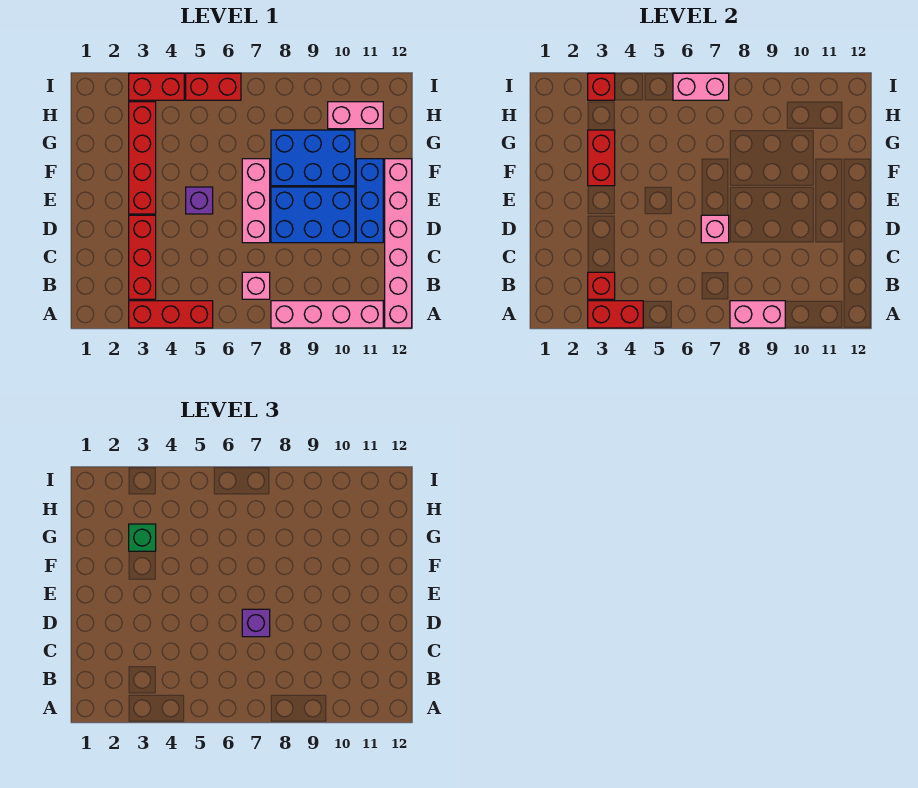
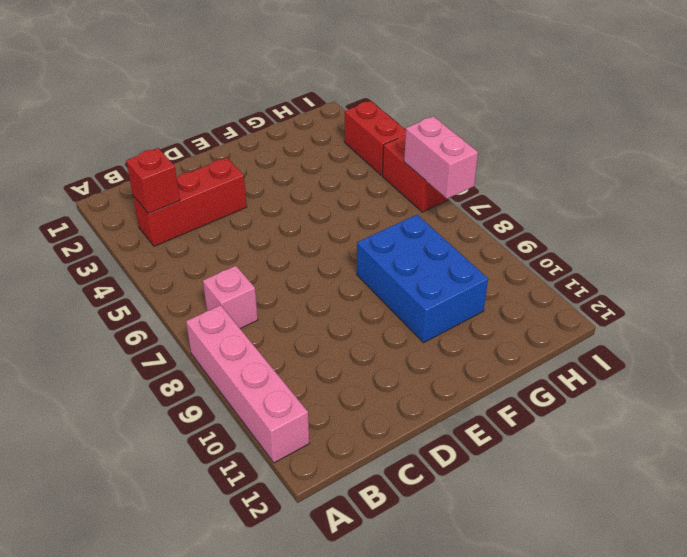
none -> red brick A3:A5 level 1
none -> pink brick A12:F12 level 1
none -> pink brick D7:F7 level 1

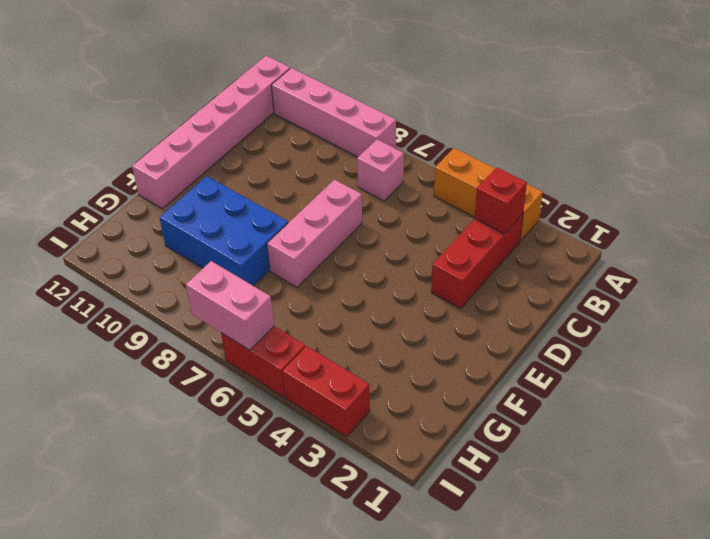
orange brick A3:A5 level 1 -> red brick A3:A5 level 1
none -> blue brick D8:E10 level 1
none -> blue brick D11:F11 level 1
none -> red brick E3:H3 level 1

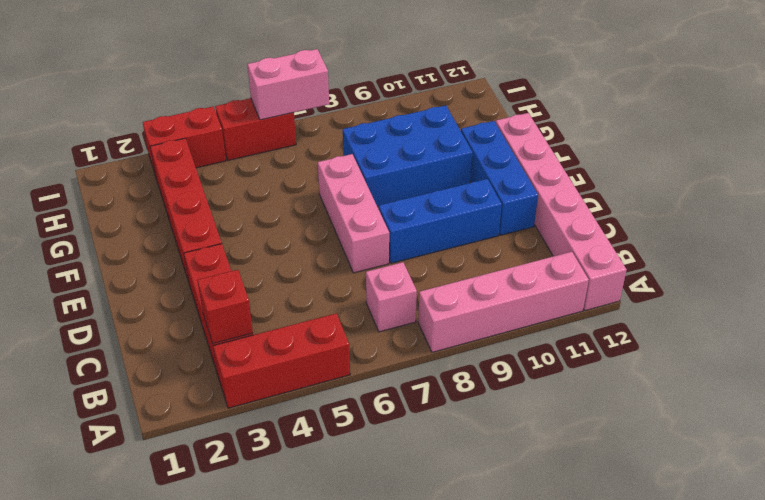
blue brick D8:D10 level 1 -> blue brick D8:E10 level 1
none -> purple brick E5 level 1
none -> pink brick H10:H11 level 1
none -> red brick A3:A4 level 2

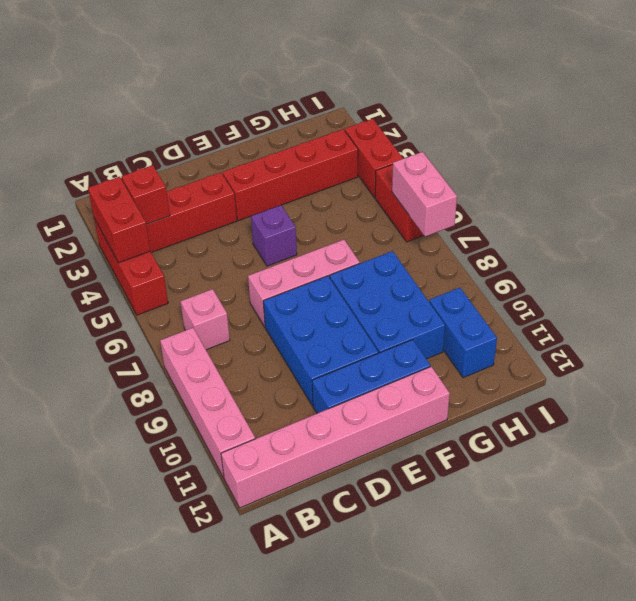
blue brick H10:H11 level 1 -> pink brick H10:H11 level 1
none -> pink brick A8:A9 level 2
none -> pink brick D7 level 2
none -> red brick F3:G3 level 2

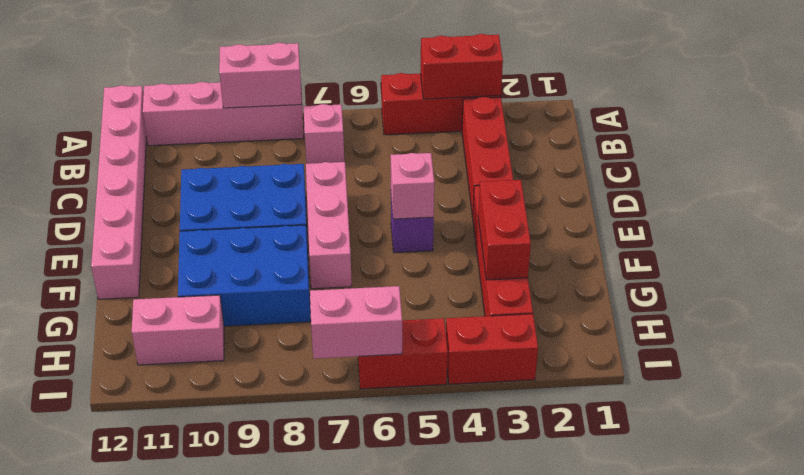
pink brick E5 level 2 -> pink brick D7 level 2
none -> blue brick D11:F11 level 1
none -> red brick B3 level 2
none -> red brick I3 level 2

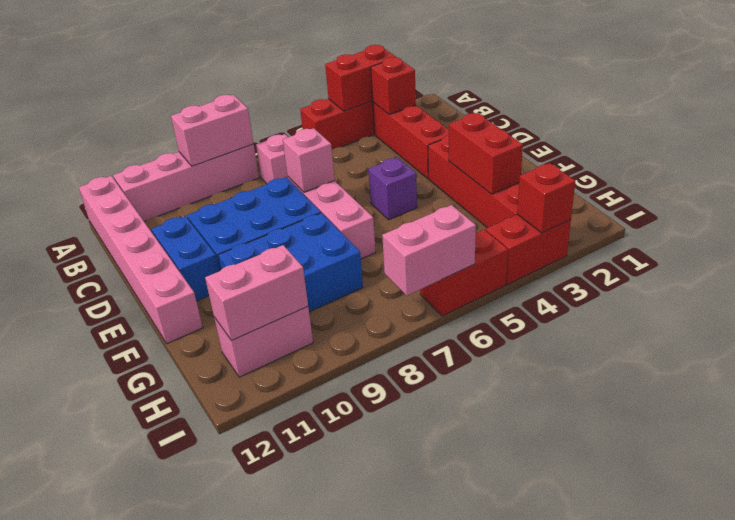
blue brick D11:E11 level 1 -> blue brick D11:F11 level 1
pink brick H10:H11 level 2 -> none
none -> purple brick D7 level 3
none -> green brick G3 level 3

